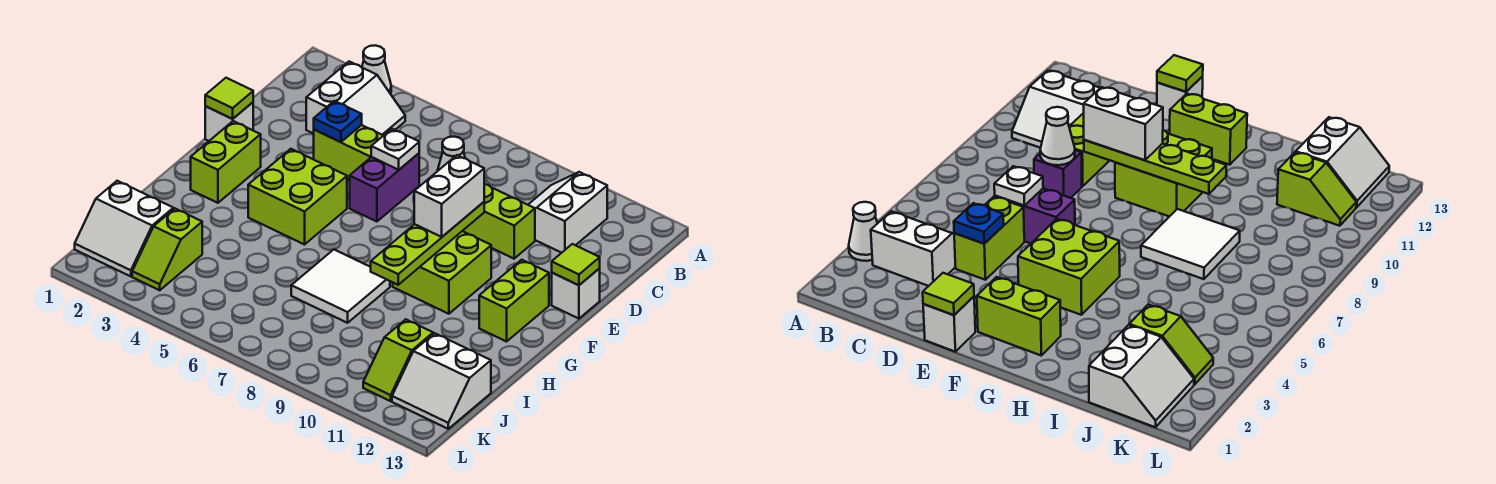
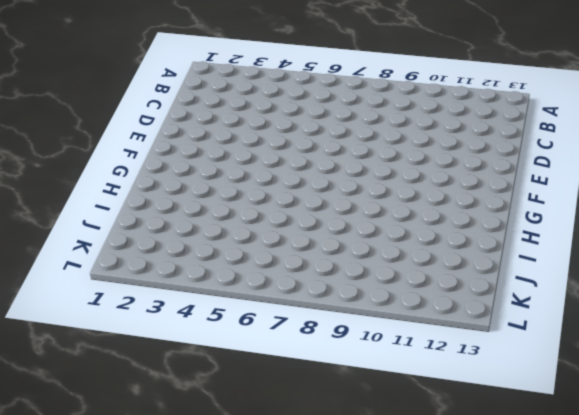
none -> white cone A3 level 1
none -> white slope B3:C4 level 1 top 3
none -> white slope B10:C11 level 1 top 11

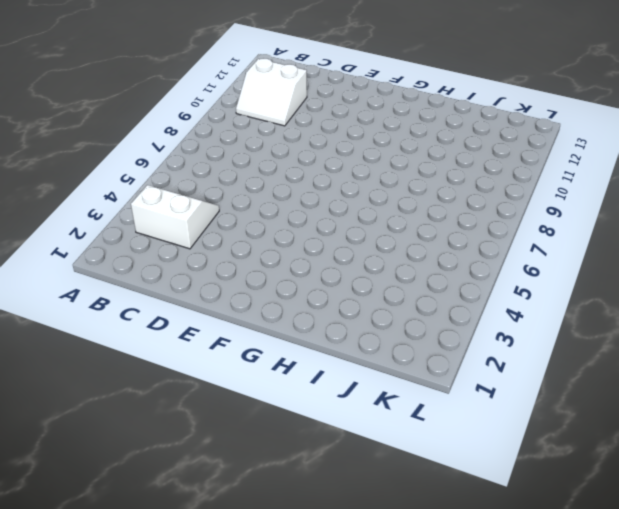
none -> white cone A3 level 1
none -> lime brick D4:D5 level 1
none -> purple brick D6:E6 level 1

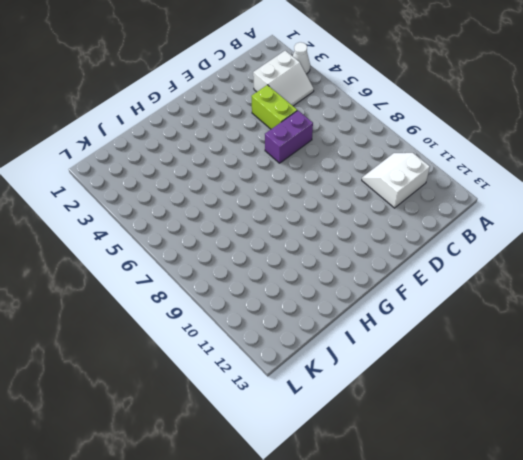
none -> purple brick D8 level 1
none -> lime brick D9:D10 level 1
none -> white brick E1 level 1

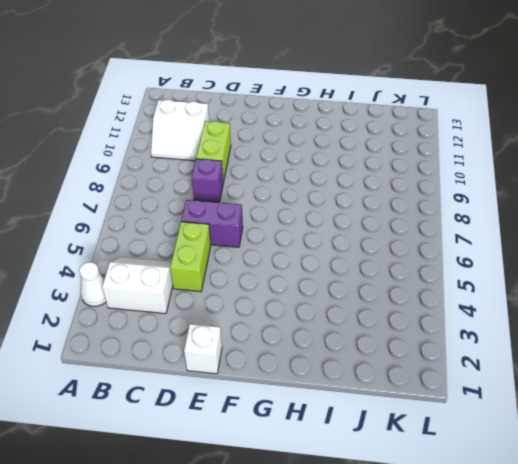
none -> white brick E13 level 1
none -> lime brick F2:G2 level 1
none -> lime brick F4:G5 level 1

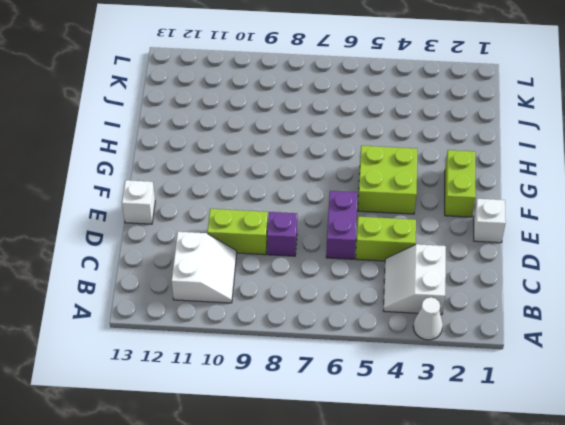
none -> lime brick F9:G10 level 1
none -> lime brick F12:G12 level 1
none -> white tile H7:I8 level 1

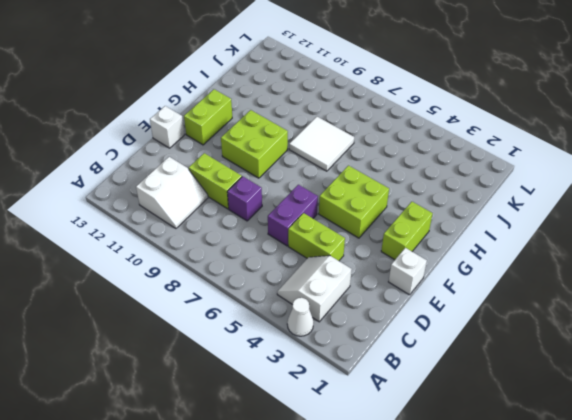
none -> white slope J1:K2 level 1 top J
none -> lime slope J3:K3 level 1 top J
none -> lime slope J11:K11 level 1 top J

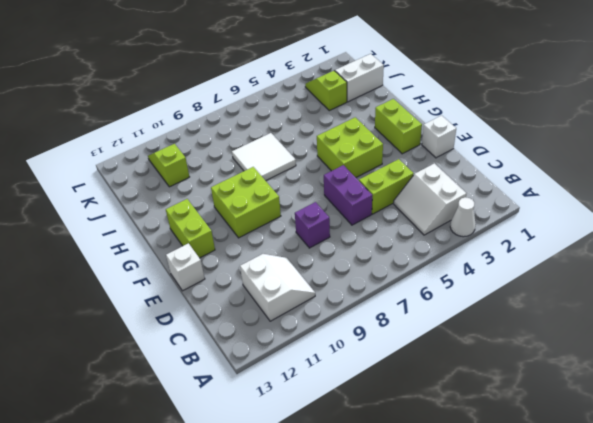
none -> lime brick D9:D10 level 1
none -> white slope J12:K13 level 1 top J
none -> blue plate D4 level 2

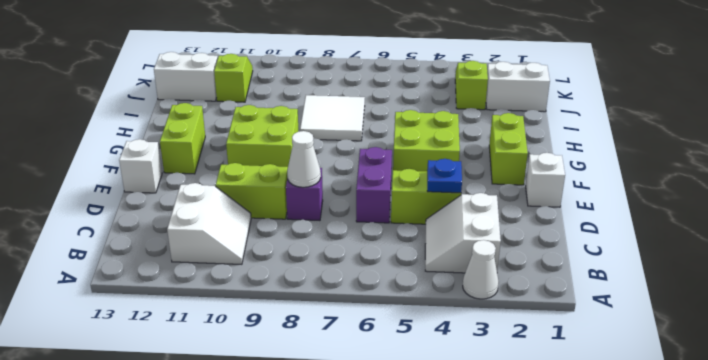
none -> white plate D6 level 2
none -> lime tile E1 level 2
none -> lime plate E9:H9 level 2

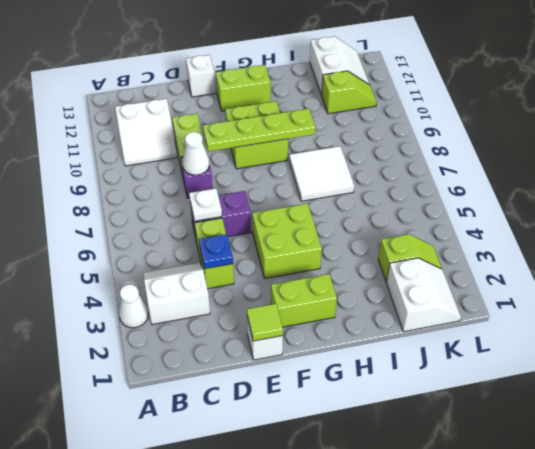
none -> lime tile E13 level 2
none -> white brick E9:F9 level 3

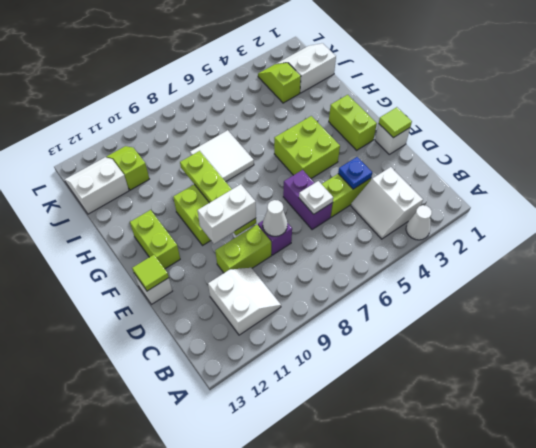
white brick E9:E10 level 3 -> white brick E9:F9 level 3

